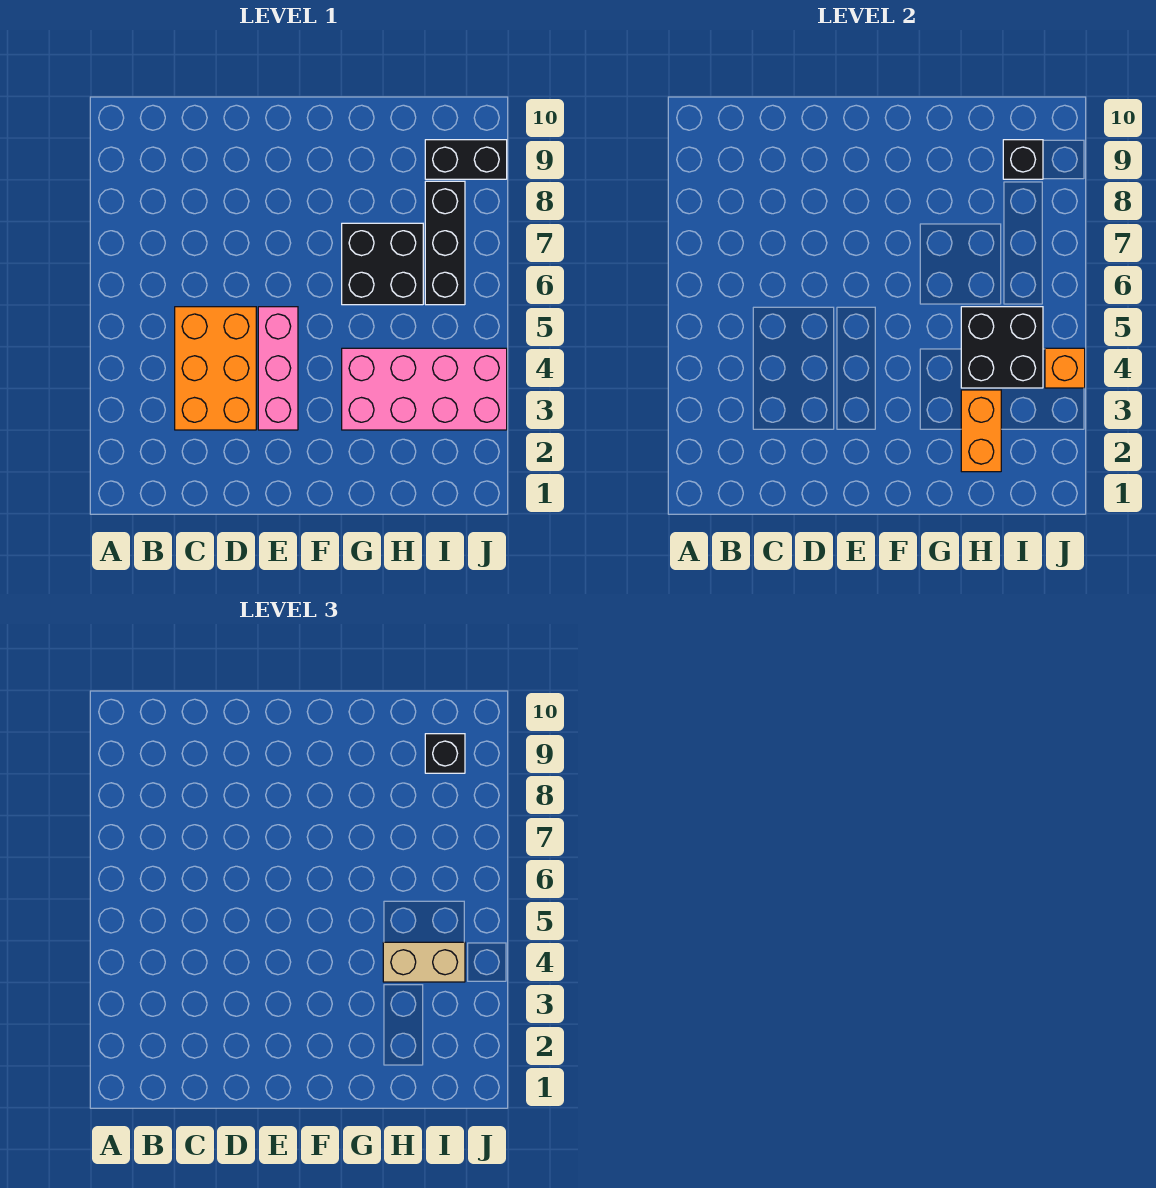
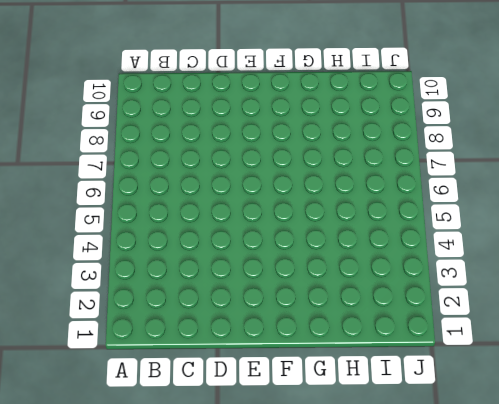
none -> orange brick C3:D5 level 1
none -> pink brick E3:E5 level 1
none -> pink brick G3:J4 level 1

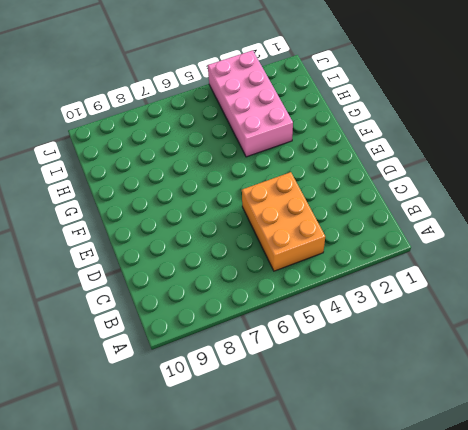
orange brick B4:D5 level 1 -> orange brick C3:D5 level 1
none -> pink brick E3:E5 level 1
none -> black brick G6:H7 level 1
none -> black brick I6:I8 level 1

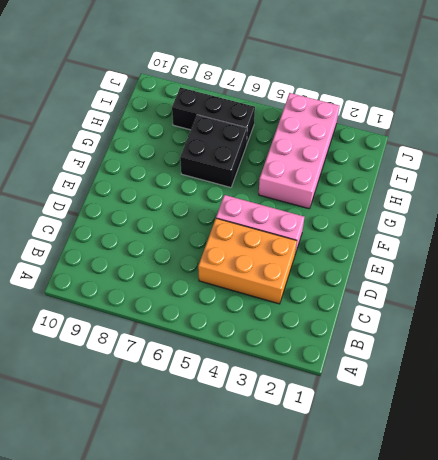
none -> black brick I9:J9 level 1
none -> orange brick H2:H3 level 2
none -> black brick H4:I5 level 2

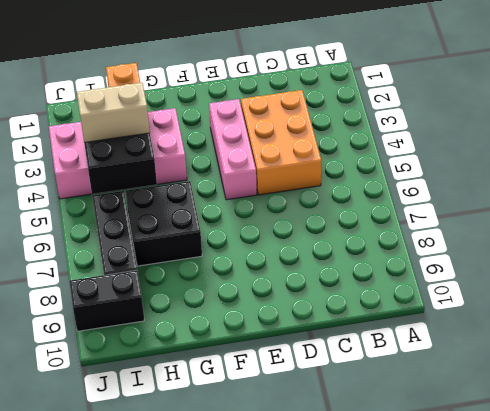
none -> black brick I9 level 2
none -> orange brick J4 level 2
none -> black brick I9 level 3

